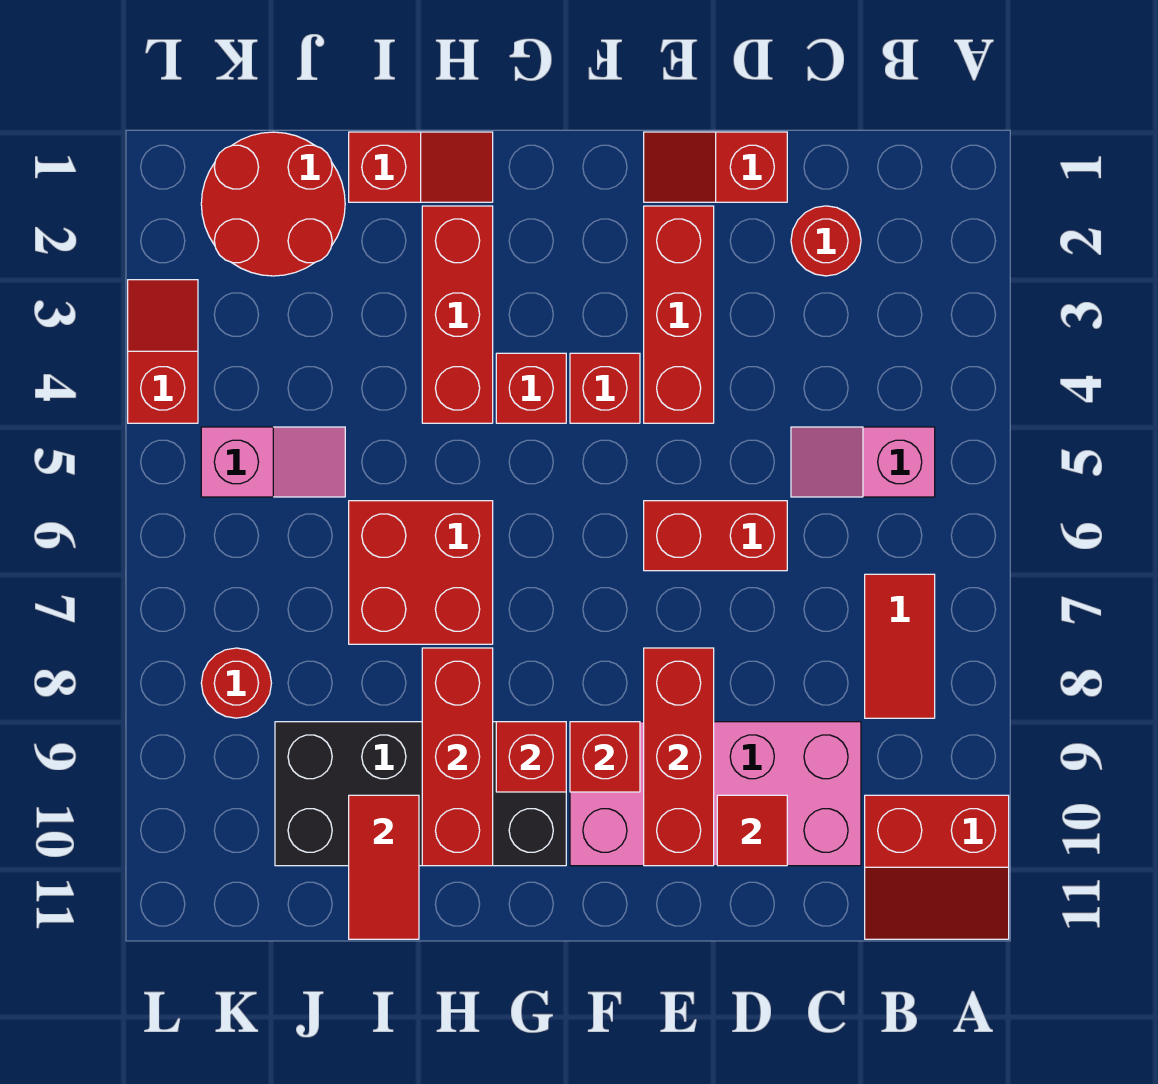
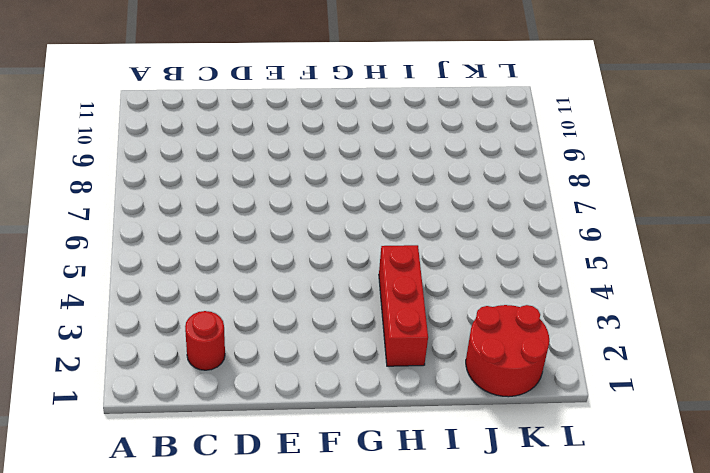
none -> red slope A10:B11 level 1 top 10
none -> pink slope B5:C5 level 1 top B
none -> red tile B7:B8 level 1

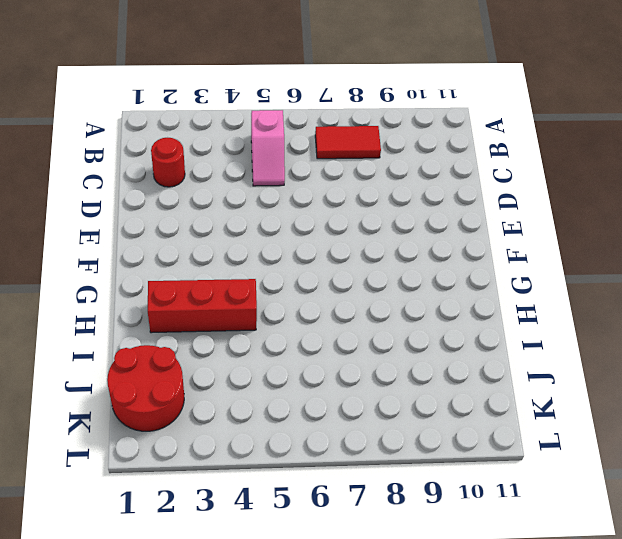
none -> red slope A10:B11 level 1 top 10
none -> pink brick C9:F10 level 1
none -> red slope D1:E1 level 1 top D

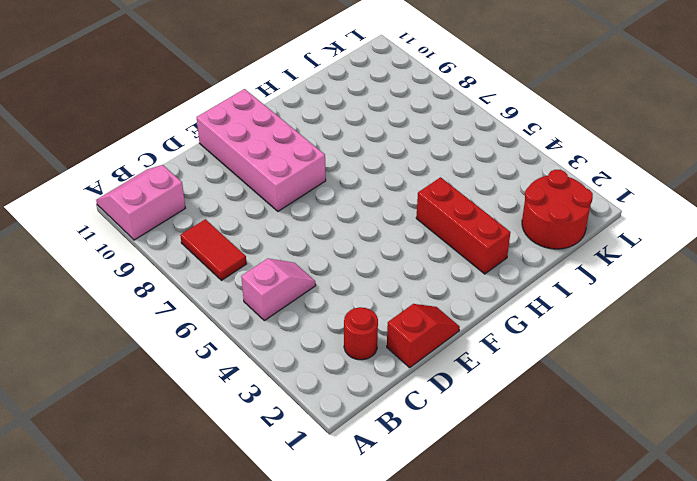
pink slope A10:B11 level 1 top 10 -> red slope A10:B11 level 1 top 10
pink brick E8:F11 level 1 -> pink brick C9:F10 level 1
none -> red brick D6:E6 level 1
none -> red brick E2:E4 level 1
none -> red brick F4 level 1

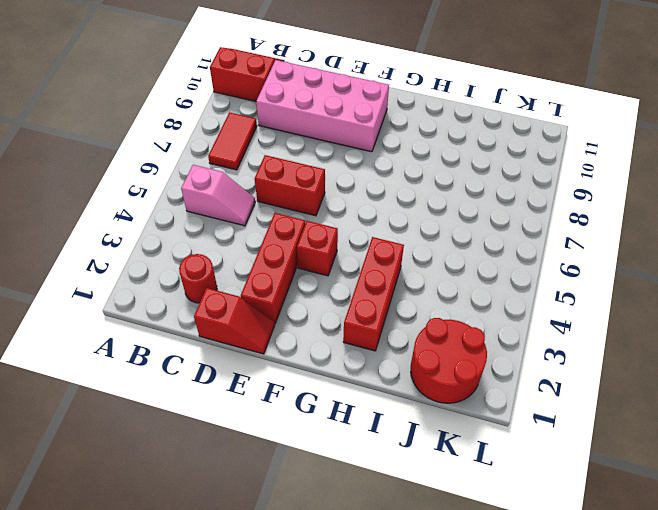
none -> red brick G4 level 1
none -> black brick G9:J10 level 1
none -> red slope H1:I1 level 1 top I

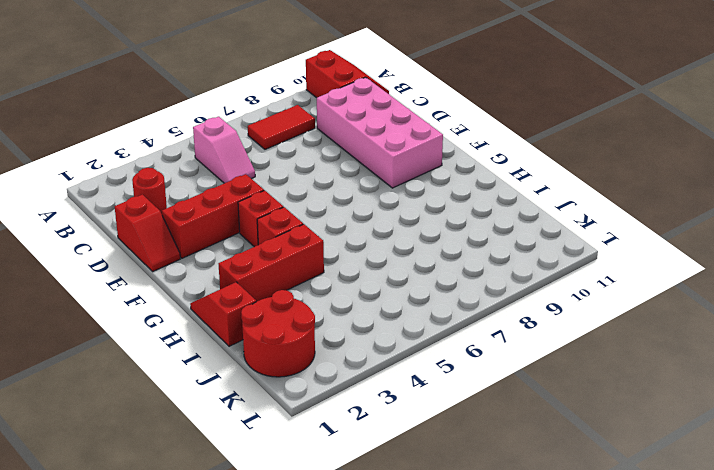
none -> red brick D6:E6 level 1
none -> black brick G9:J10 level 1
none -> red brick H6:I7 level 1

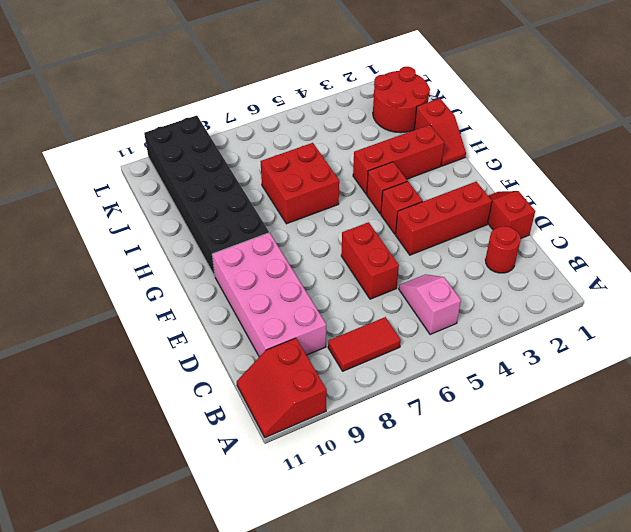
black brick G9:L10 level 1 -> black brick G9:J10 level 1
none -> pink slope J5:K5 level 1 top K
none -> red round brick K8 level 1
none -> red slope L3:L4 level 1 top 4

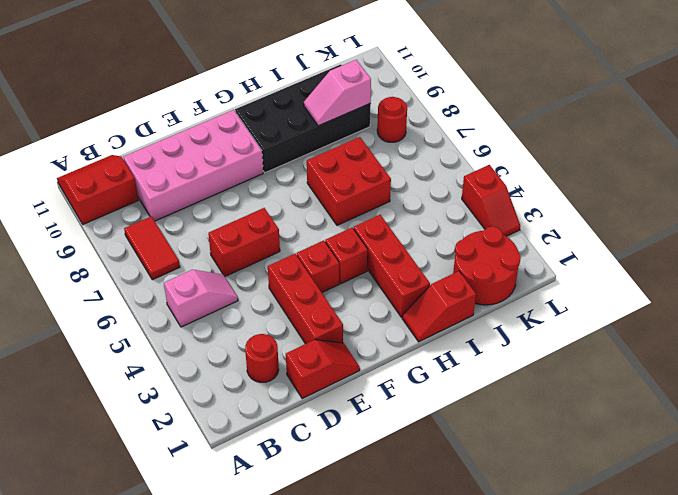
pink slope I9:J9 level 2 top J -> pink slope J5:K5 level 1 top K
none -> red tile D10 level 2
none -> red brick E8:E10 level 2
none -> red brick F9 level 2

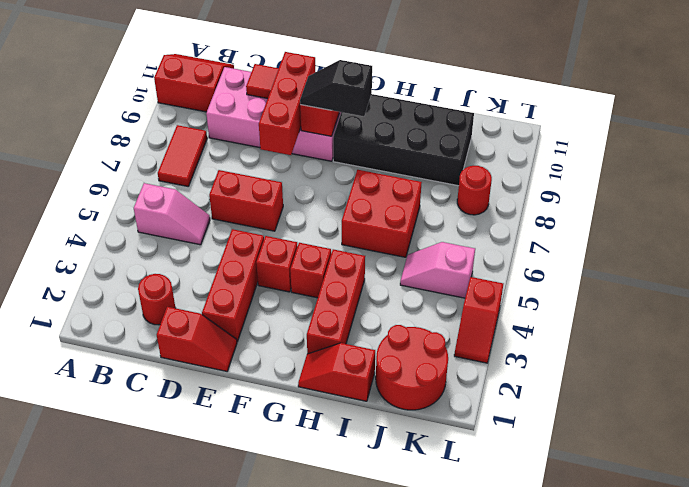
black slope F9:G9 level 3 top G -> none
none -> red brick G9 level 2
none -> red brick H8:H10 level 2
none -> red tile I10:I11 level 2

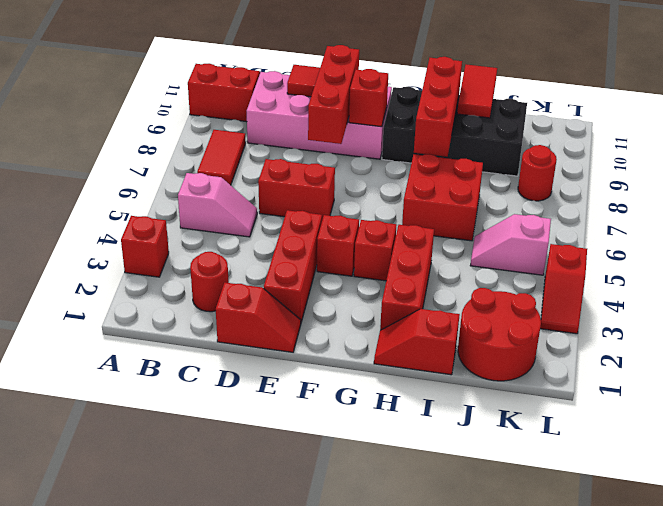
red brick A3 level 1 -> red brick G9 level 2

